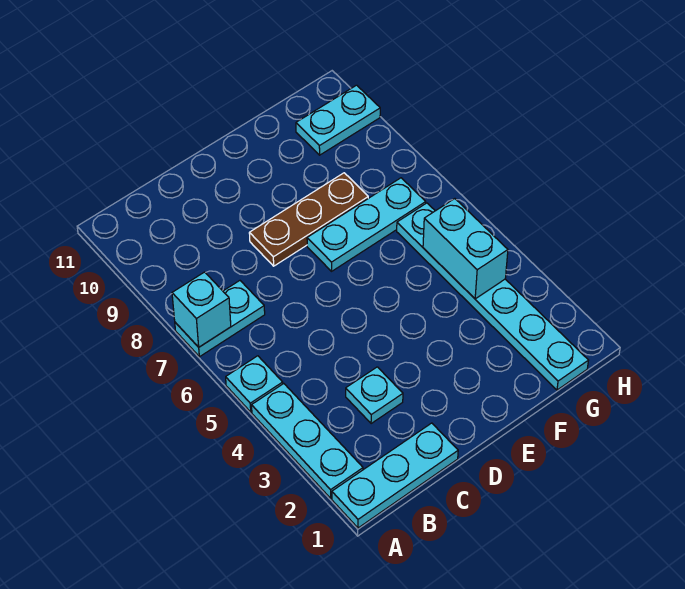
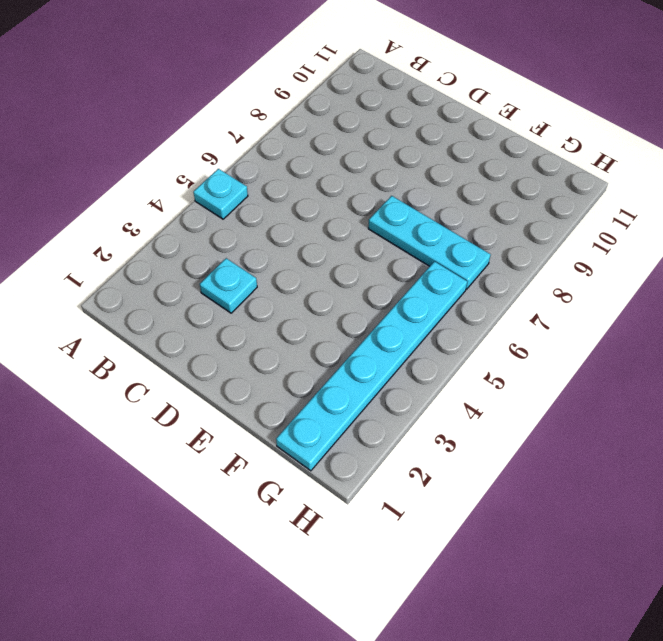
none -> cyan plate A1:C1 level 1
none -> cyan plate A2:A4 level 1

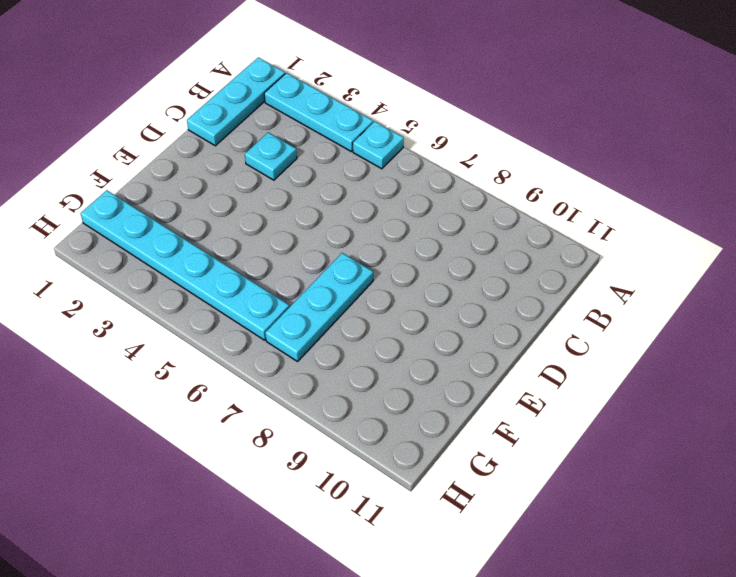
none -> cyan plate A7:B7 level 1
none -> brown plate D8:F8 level 1

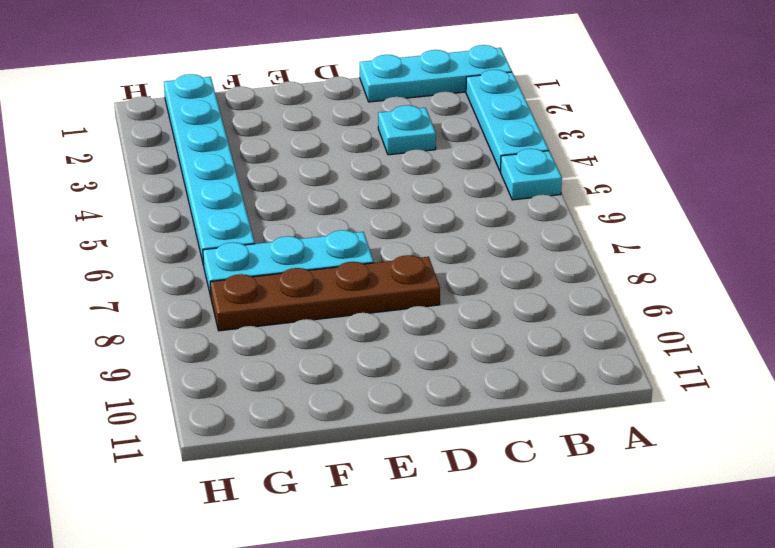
brown plate D8:G8 level 1 -> brown plate D8:F8 level 1
none -> cyan plate A7:B7 level 1
none -> cyan plate G10:H10 level 1

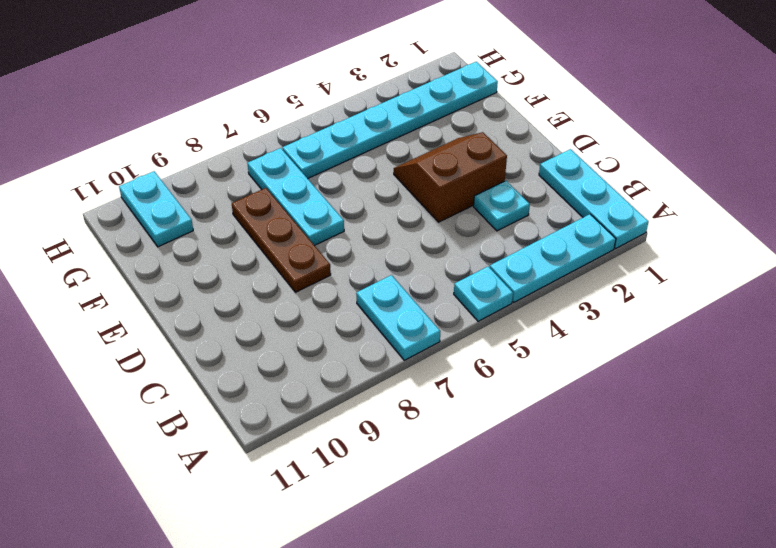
brown slope D3:E4 level 1 top D -> none
none -> cyan brick A7 level 2
none -> cyan brick G4:G5 level 2

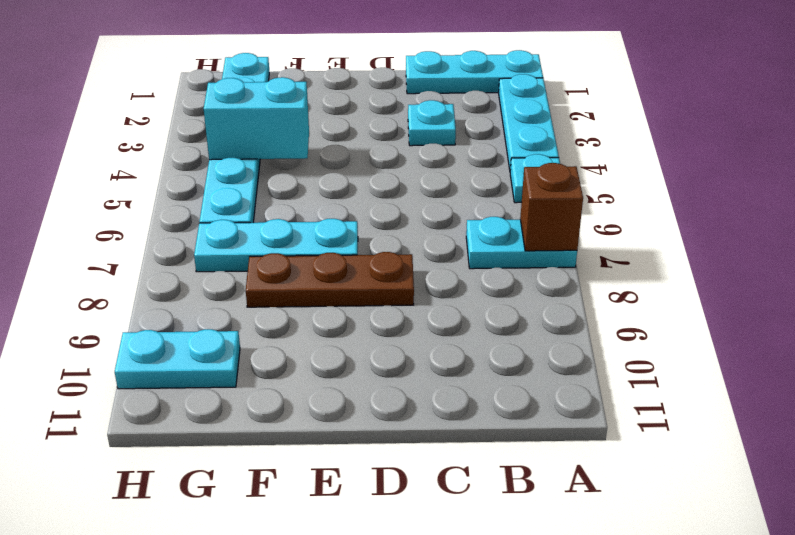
brown brick A7 level 2 -> cyan brick A7 level 2
cyan brick F4:G4 level 2 -> cyan brick G4:G5 level 2

